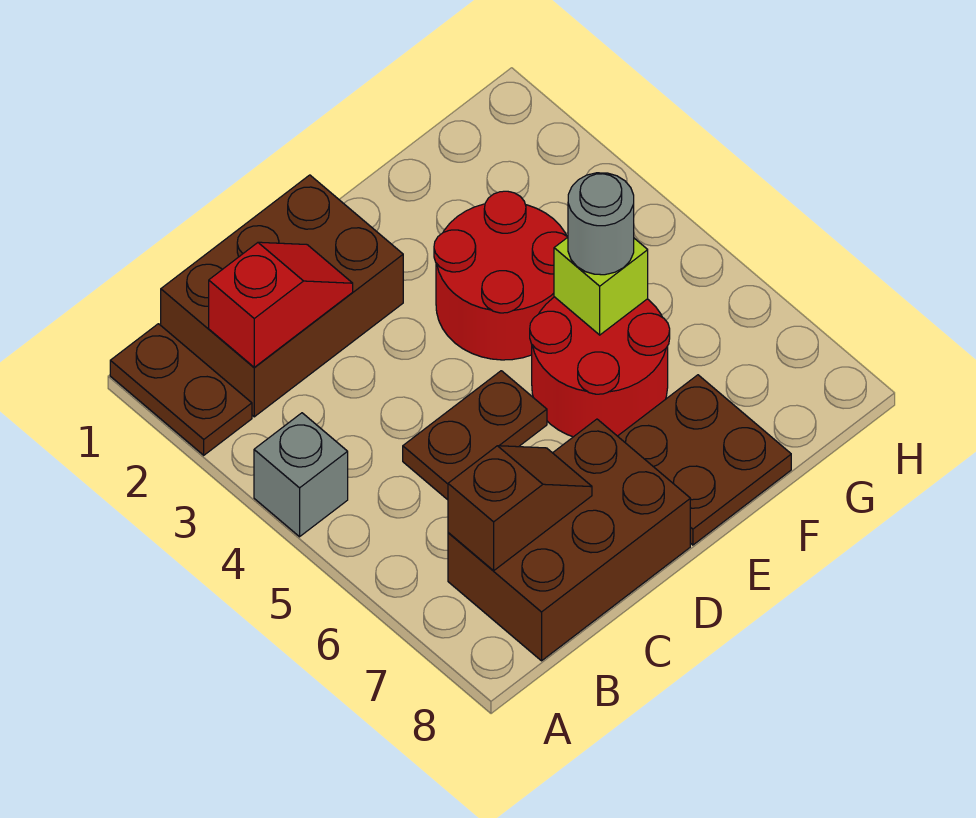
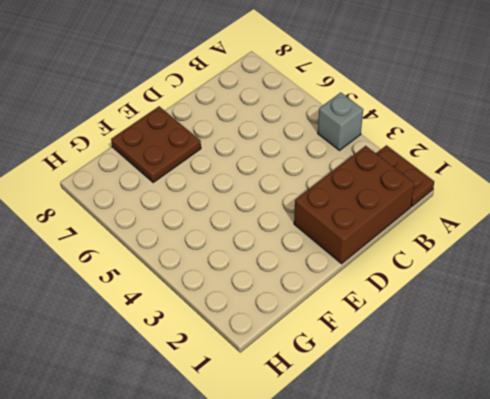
none -> brown brick B7:D8 level 1
none -> brown plate C5:D5 level 1
none -> red round brick E3:F4 level 1

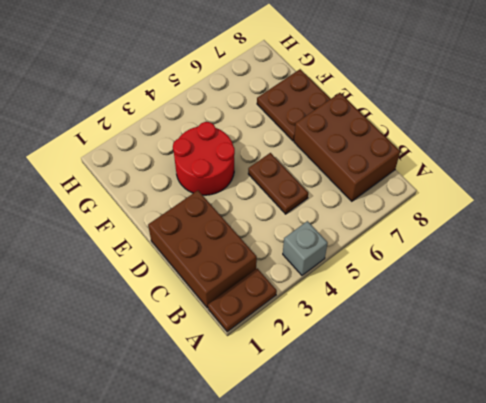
none -> red round brick E5:F6 level 1
none -> red slope B2:C2 level 2 top B
none -> brown slope B7:C7 level 2 top B

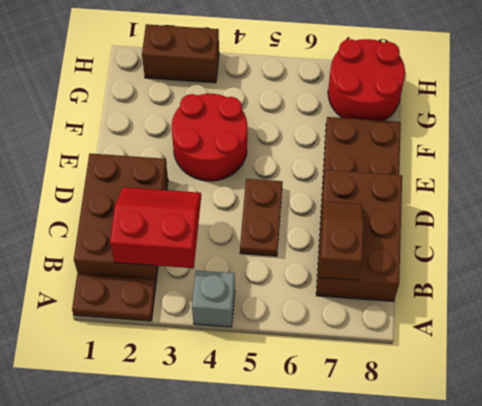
red slope B2:C3 level 2 top B -> red slope B2:C2 level 2 top B
red round brick G7:H8 level 1 -> red round brick E5:F6 level 1
brown brick H2:H3 level 1 -> none
none -> lime brick F5 level 2
none -> grey round brick F5 level 3

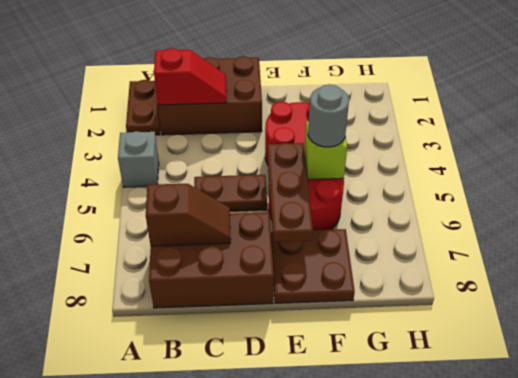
brown plate E5:E7 level 2 -> none

